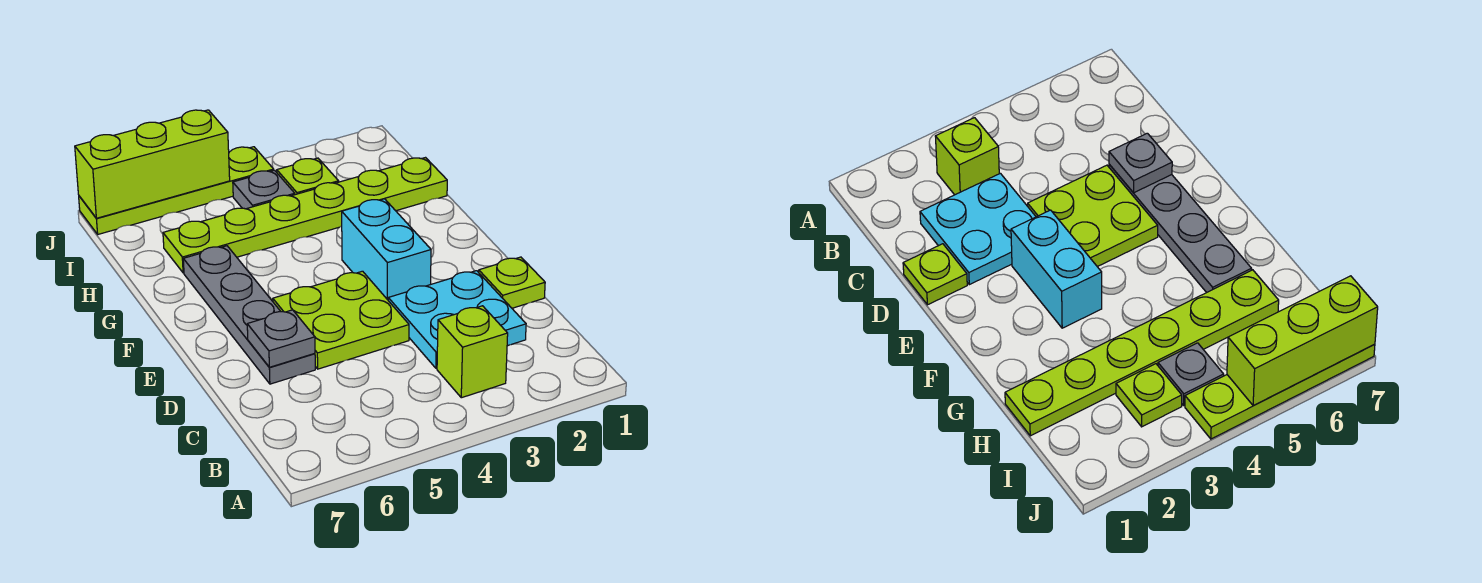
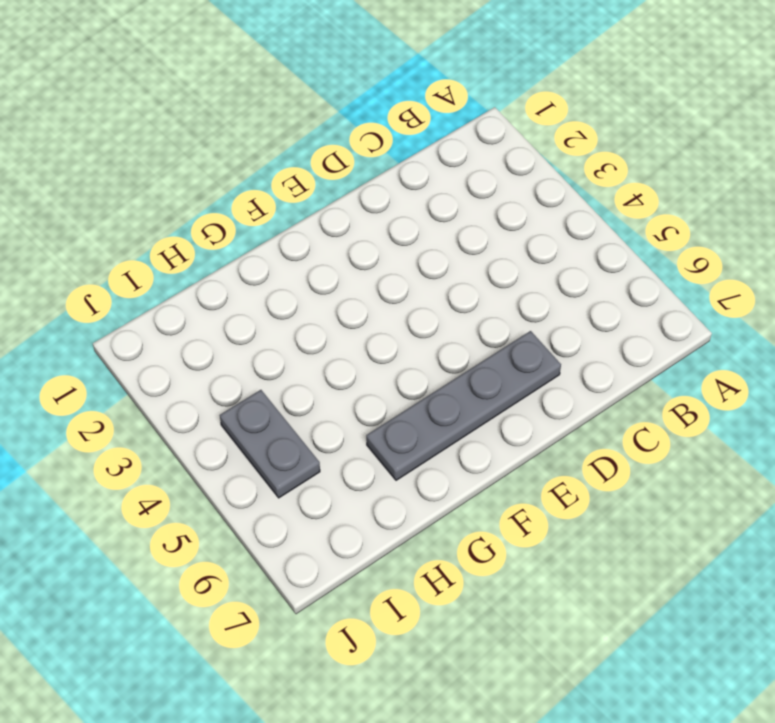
grey plate I4:I5 level 1 -> grey plate I4 level 1
none -> lime brick B3 level 1
none -> cyan plate C2:D3 level 1
none -> lime plate D1 level 1

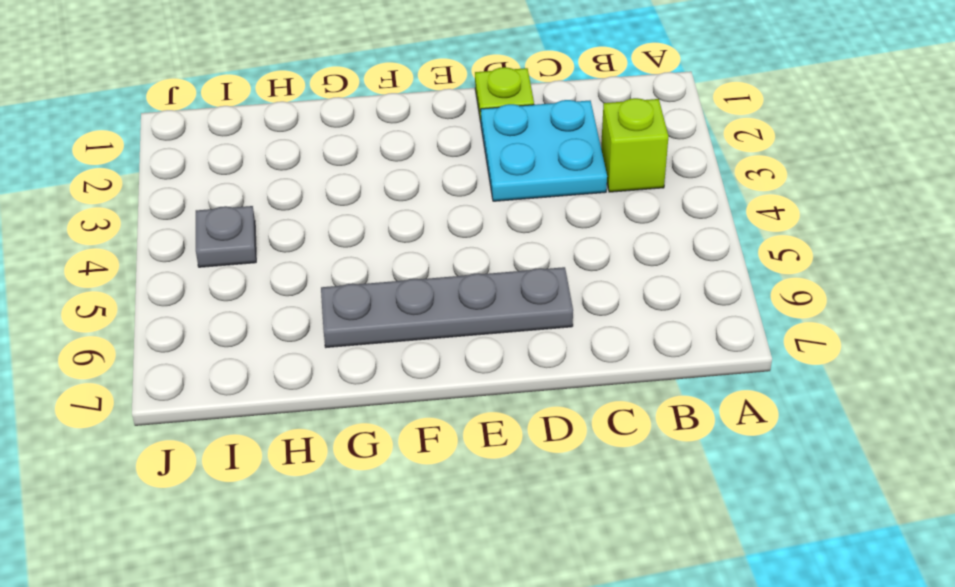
none -> lime plate D4:E5 level 1
none -> cyan brick E3:F3 level 1
none -> lime plate H1:H6 level 1

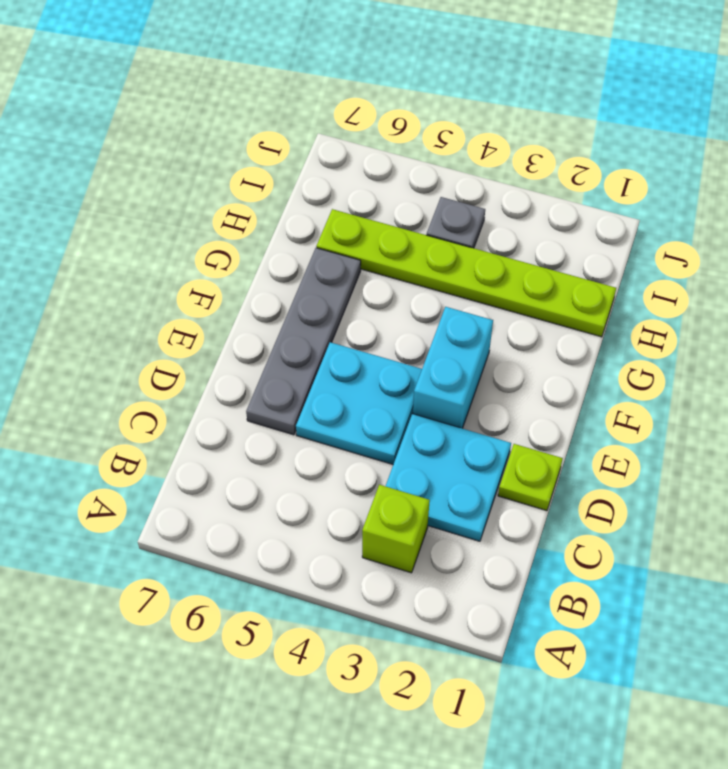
cyan plate D4:E5 level 1 -> lime plate D4:E5 level 1
none -> lime plate I3 level 1
none -> lime plate J4:J7 level 1
none -> grey plate D6 level 2

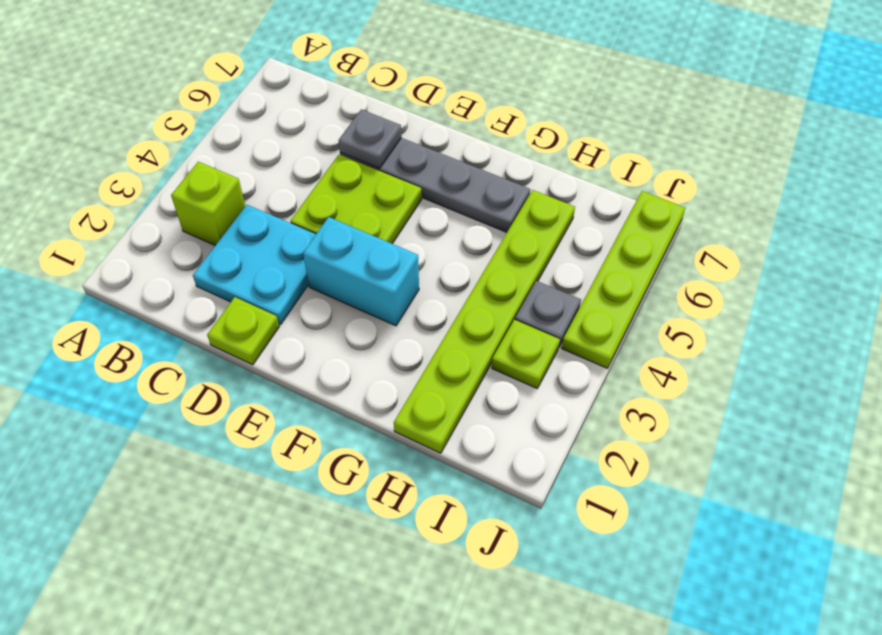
none -> lime brick J5:J7 level 2

